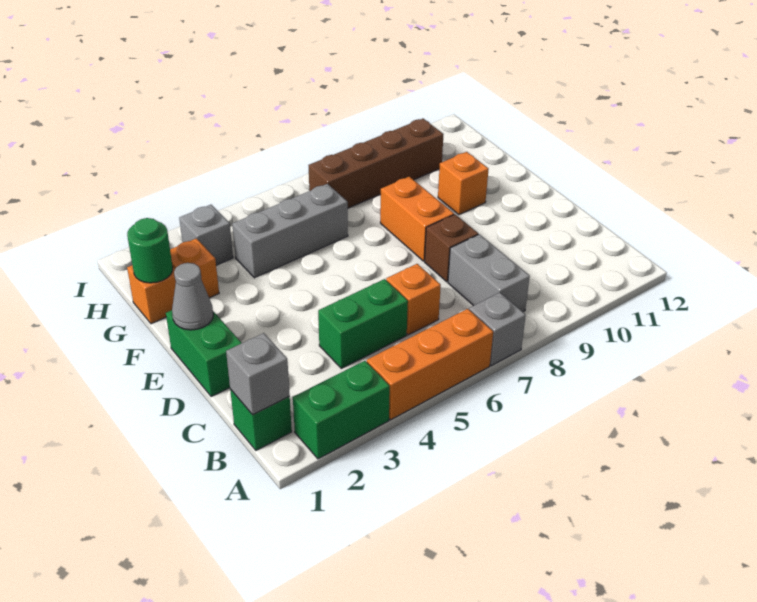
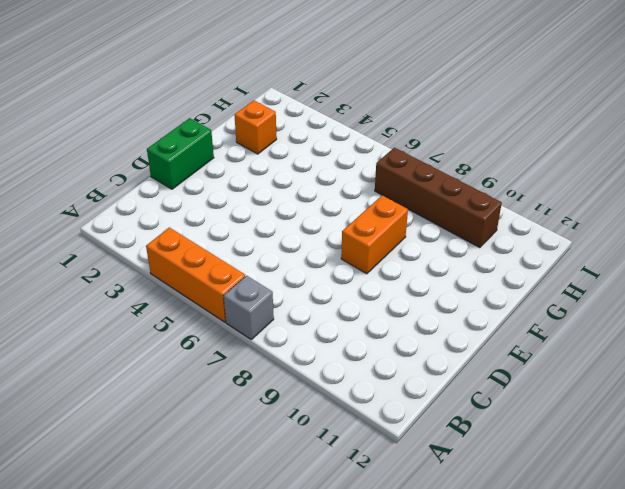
none -> green brick A2:A3 level 1
none -> green brick B1 level 1
none -> grey brick B8:C8 level 1

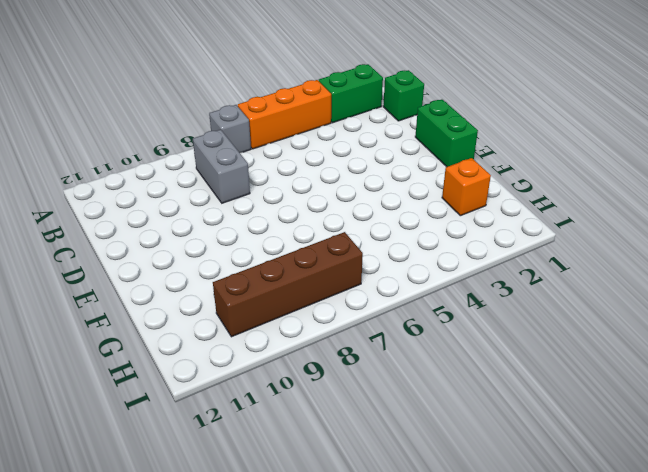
none -> green brick C4:C5 level 1
none -> orange brick C6 level 1
none -> brown brick D8 level 1

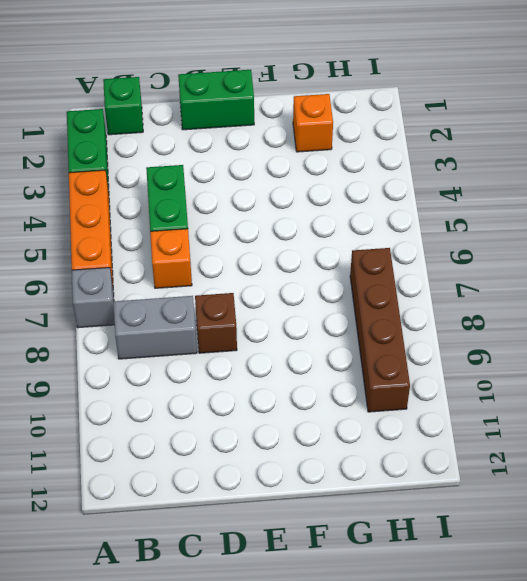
none -> orange brick E8:F8 level 1
none -> orange brick F10 level 1
none -> orange brick G1 level 1

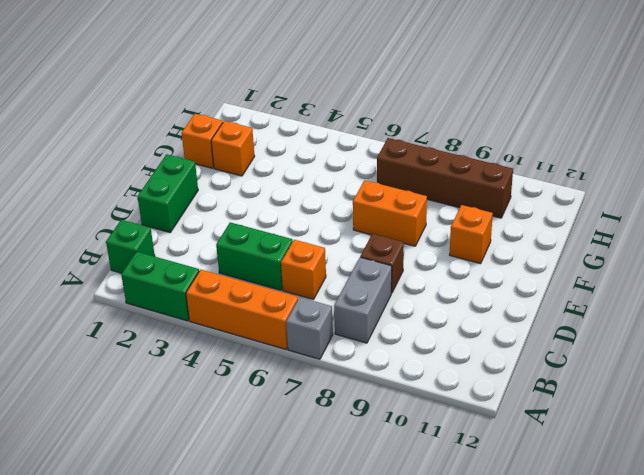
orange brick F7:F8 level 1 -> orange brick E8:F8 level 1
none -> grey brick G4:G6 level 1
none -> grey brick H3 level 1
none -> grey brick B1 level 2

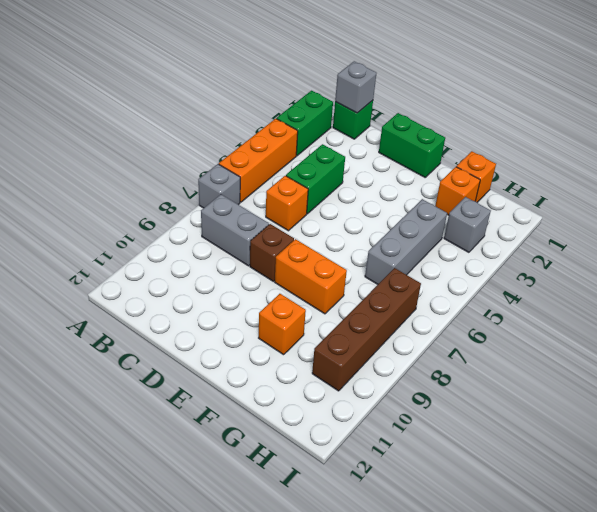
none -> grey cone E1 level 2
none -> green round brick G1 level 2

